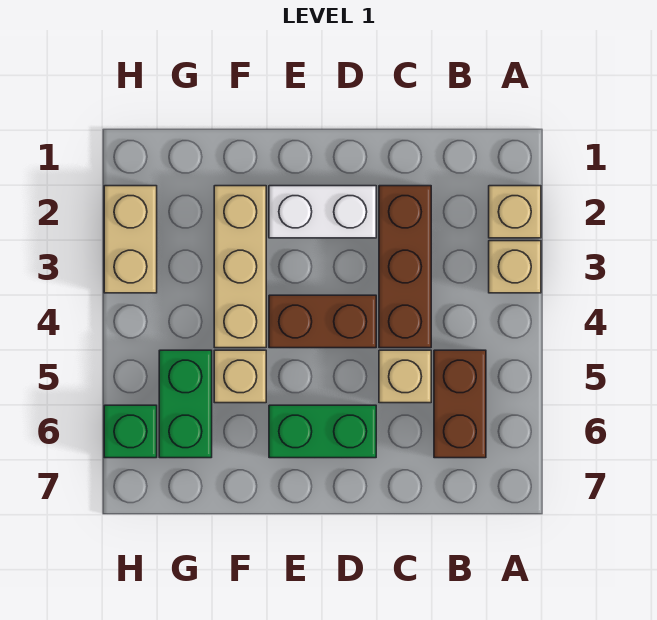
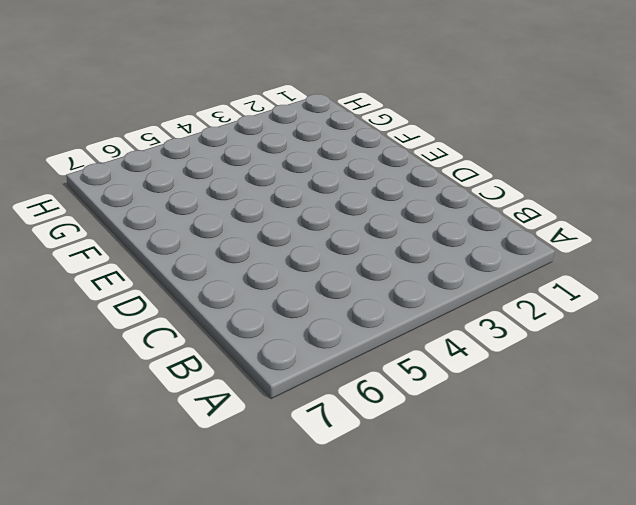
none -> tan brick A2 level 1
none -> tan brick A3 level 1
none -> brown brick B5:B6 level 1

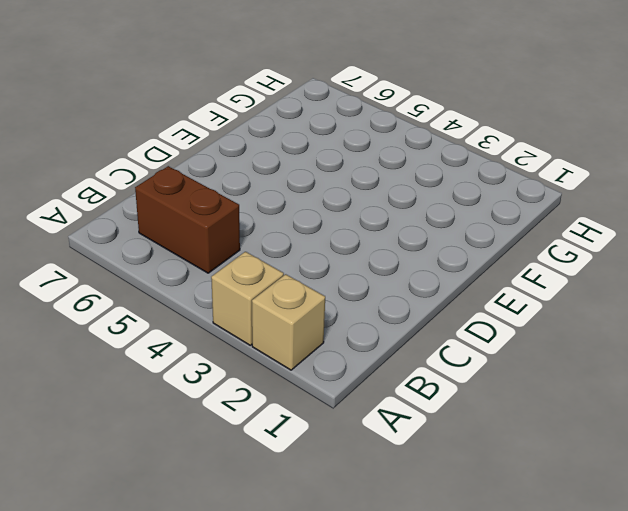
none -> brown brick C2:C4 level 1
none -> tan brick C5 level 1
none -> white brick D2:E2 level 1

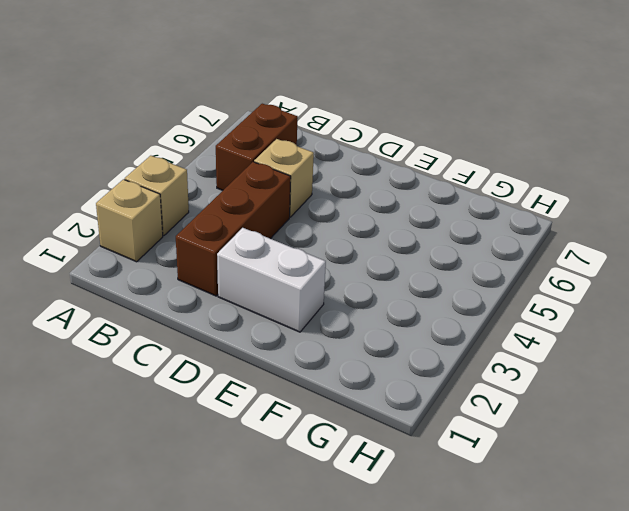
none -> brown brick D4:E4 level 1
none -> green brick D6:E6 level 1
none -> tan brick F2:F4 level 1

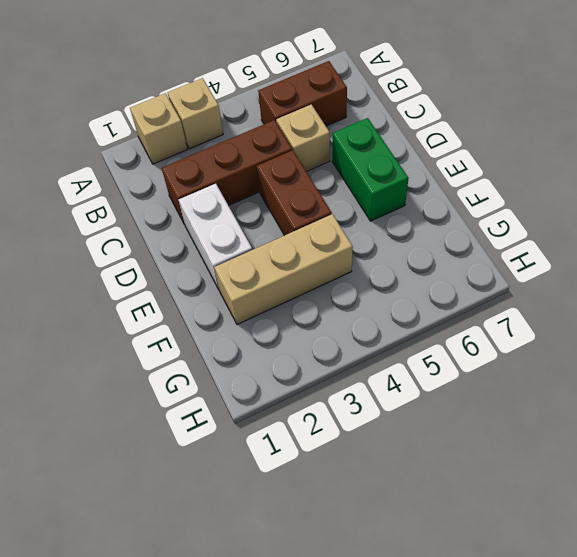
none -> tan brick F5 level 1
none -> green brick G5:G6 level 1
none -> tan brick H2:H3 level 1

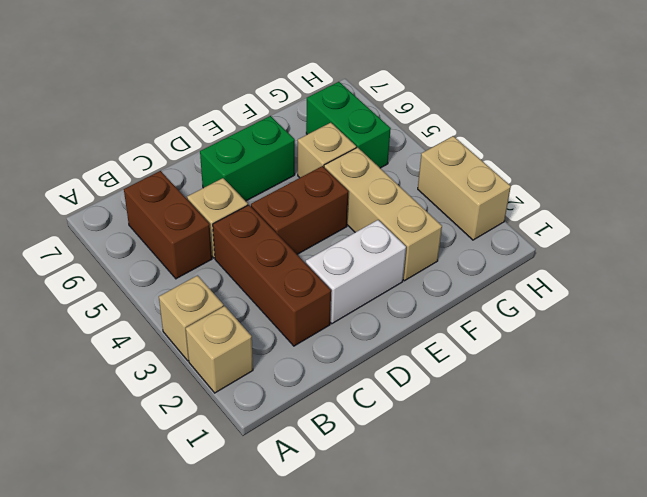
none -> green brick H6 level 1

